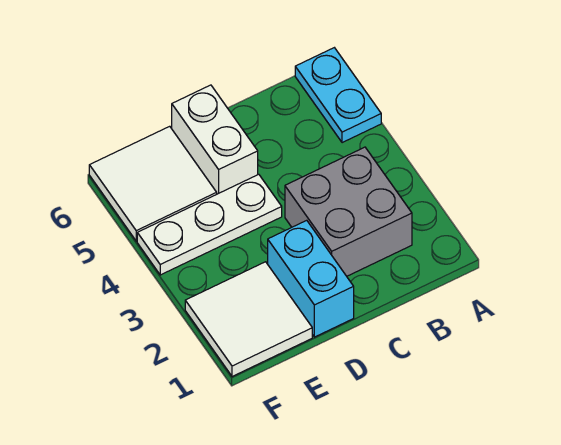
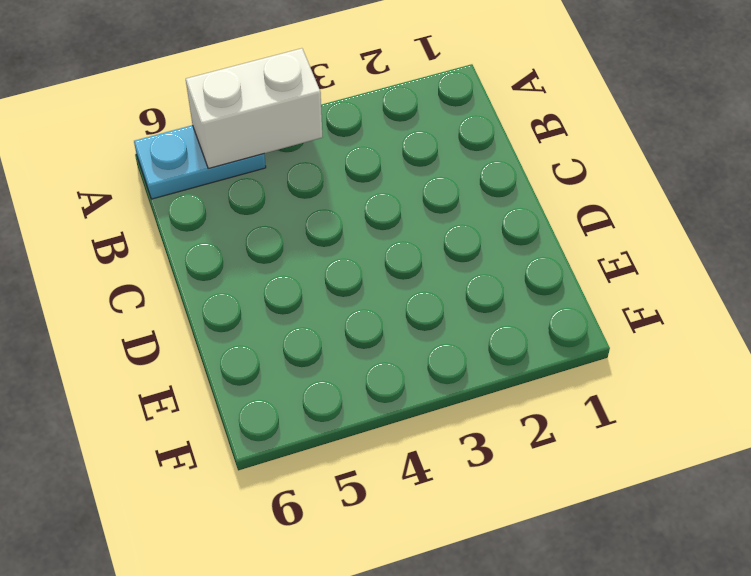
white brick A4:A5 level 2 -> white brick D5:D6 level 1
none -> grey brick B2:C3 level 1
none -> cyan brick D1:D2 level 1

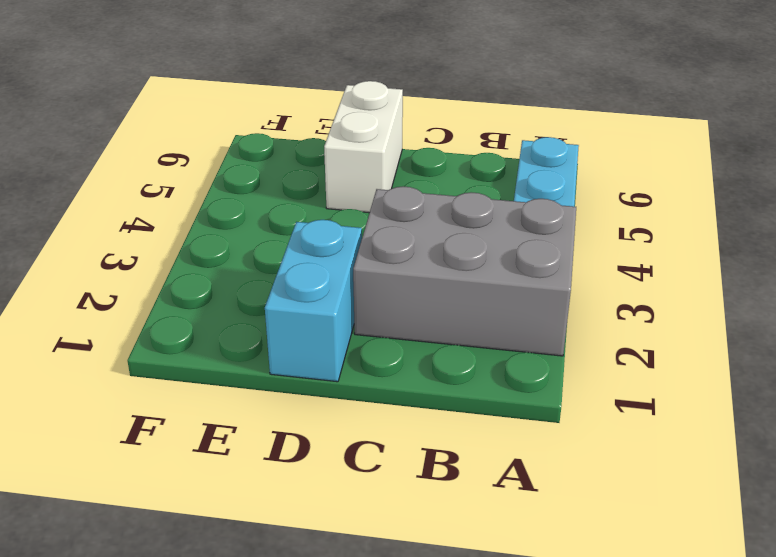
grey brick A2:C3 level 1 -> grey brick B2:C3 level 1
none -> white plate D4:F4 level 1
none -> white tile E1:F2 level 1

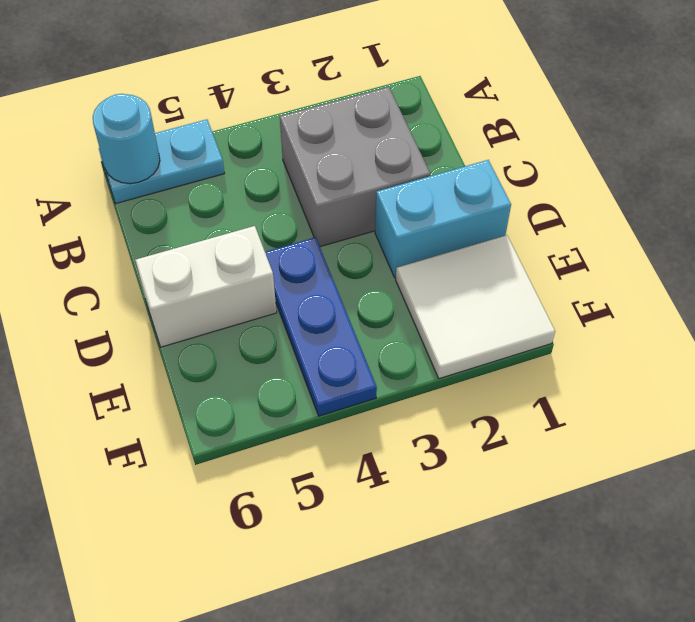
cyan round brick A6 level 2 -> none
blue plate D4:F4 level 1 -> white plate D4:F4 level 1
none -> white tile E5:F6 level 1

